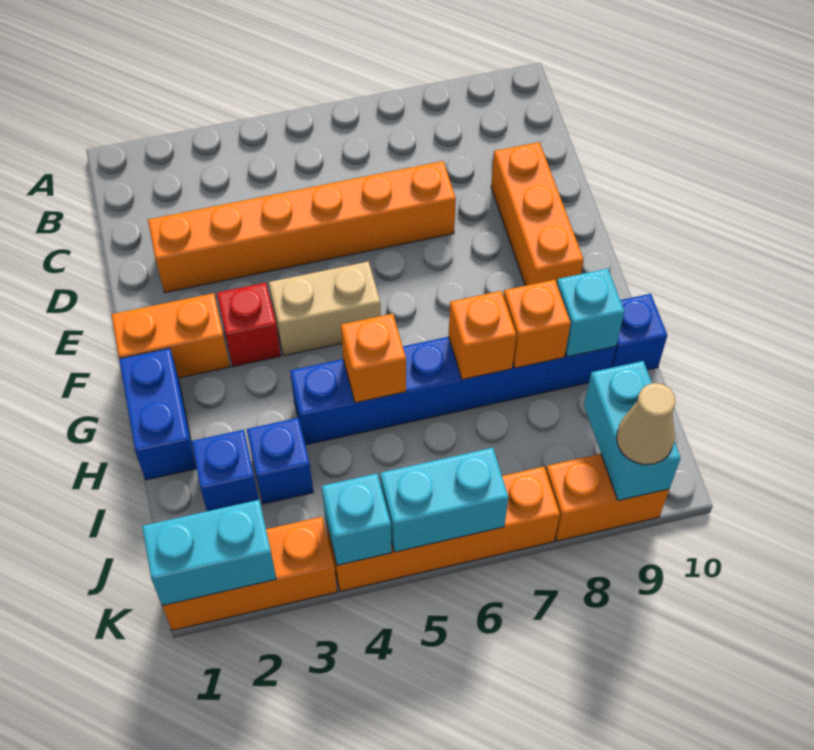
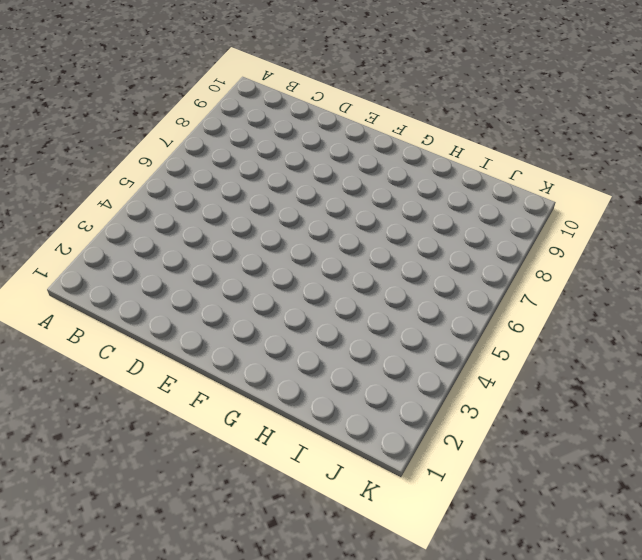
none -> orange brick D2:D7 level 1
none -> orange brick D9:F9 level 1
none -> orange brick F1:F2 level 1

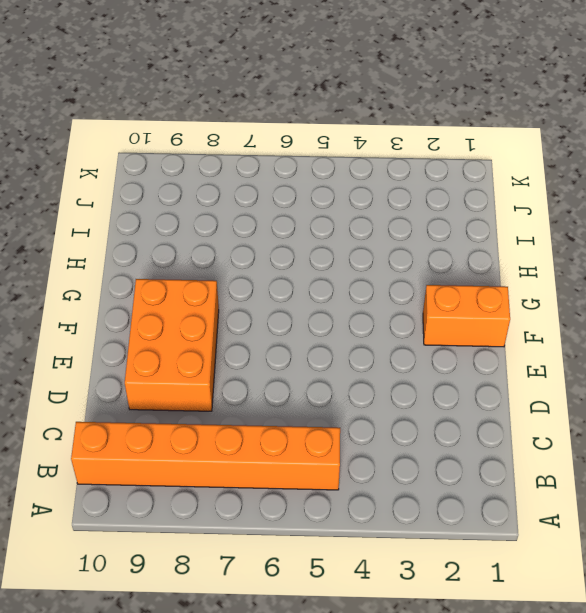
orange brick B5:B10 level 1 -> orange brick D2:D7 level 1
orange brick D8:F9 level 1 -> orange brick D9:F9 level 1
none -> red brick F3 level 1
none -> tan brick F4:F5 level 1
none -> blue brick G1:H1 level 1

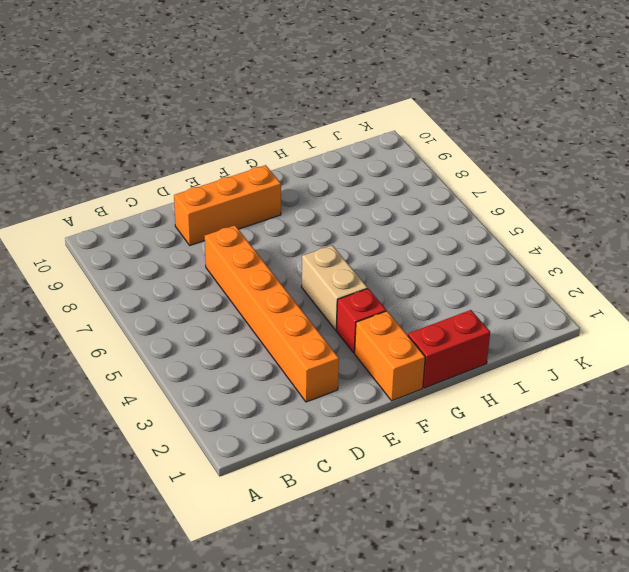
red brick G1:H1 level 1 -> blue brick G1:H1 level 1
none -> blue brick H4:H9 level 1
none -> blue brick H10 level 1
none -> blue brick I2 level 1

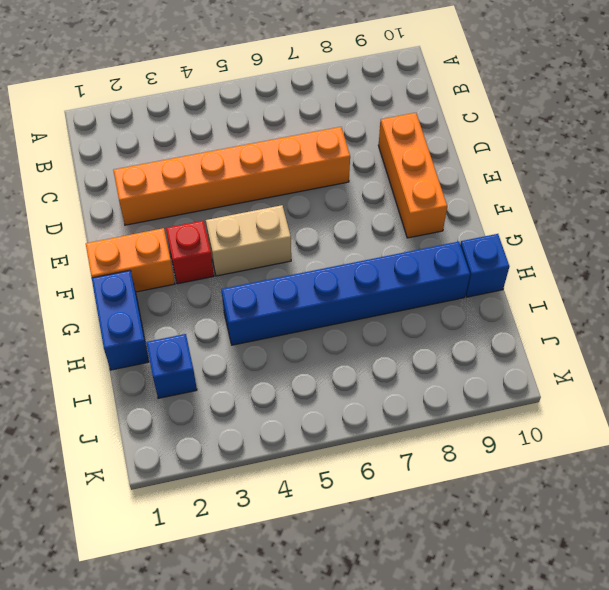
none -> blue brick I3 level 1
none -> orange brick K1:K3 level 1
none -> orange brick K4:K7 level 1

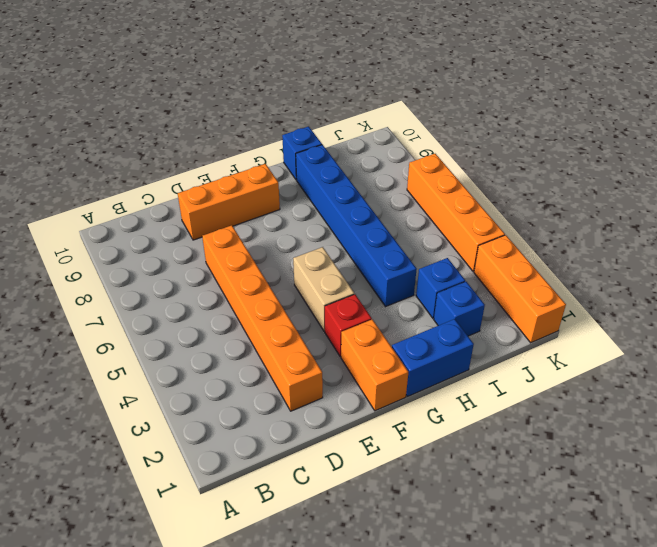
none -> orange brick K8:K9 level 1
none -> orange brick H5 level 2
none -> orange brick H7 level 2

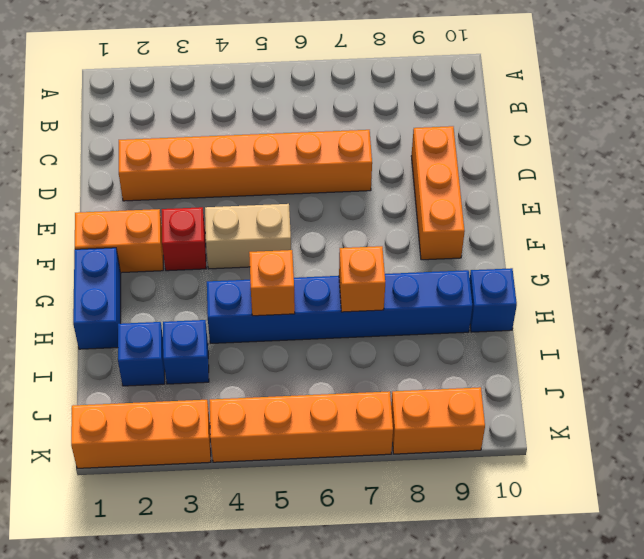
none -> orange brick H8 level 2
none -> cyan brick H9 level 2
none -> cyan brick J9:K9 level 2

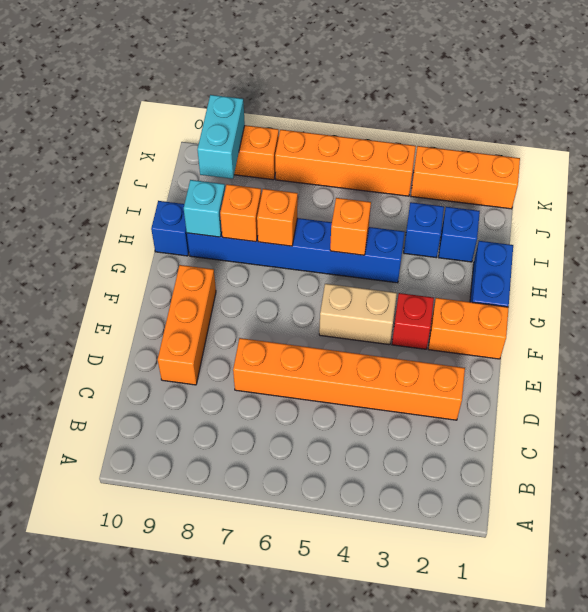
none -> cyan brick K1:K2 level 2
none -> cyan brick K4 level 2
none -> cyan brick K5:K6 level 2

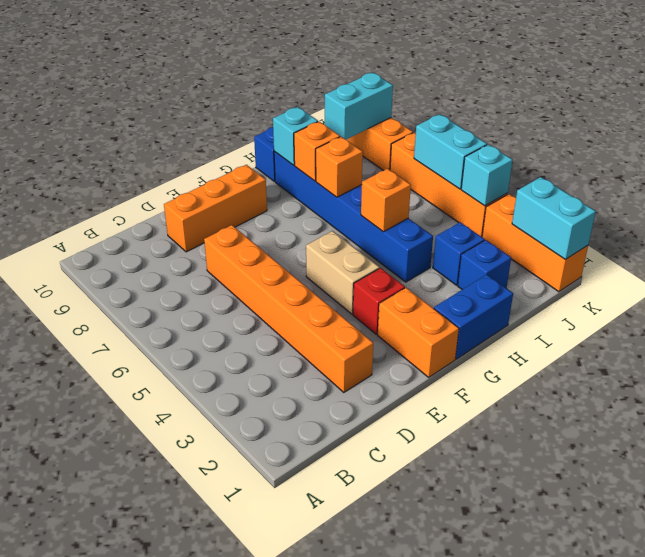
none -> tan cone K9 level 3

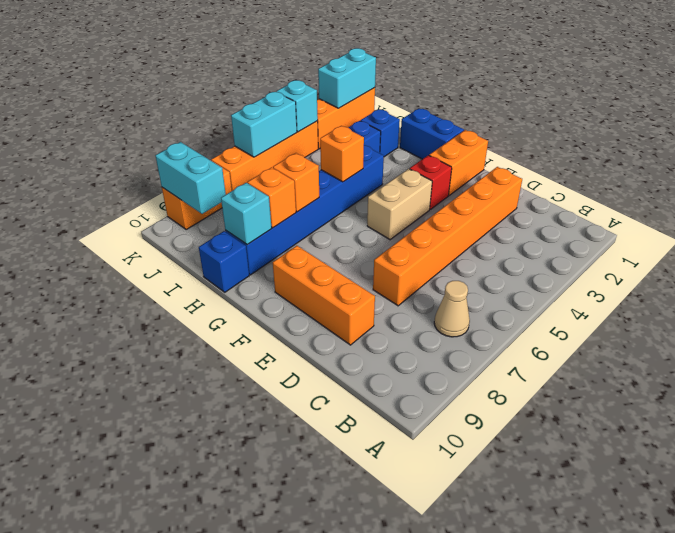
tan cone B7 level 1 -> tan cone K9 level 3

